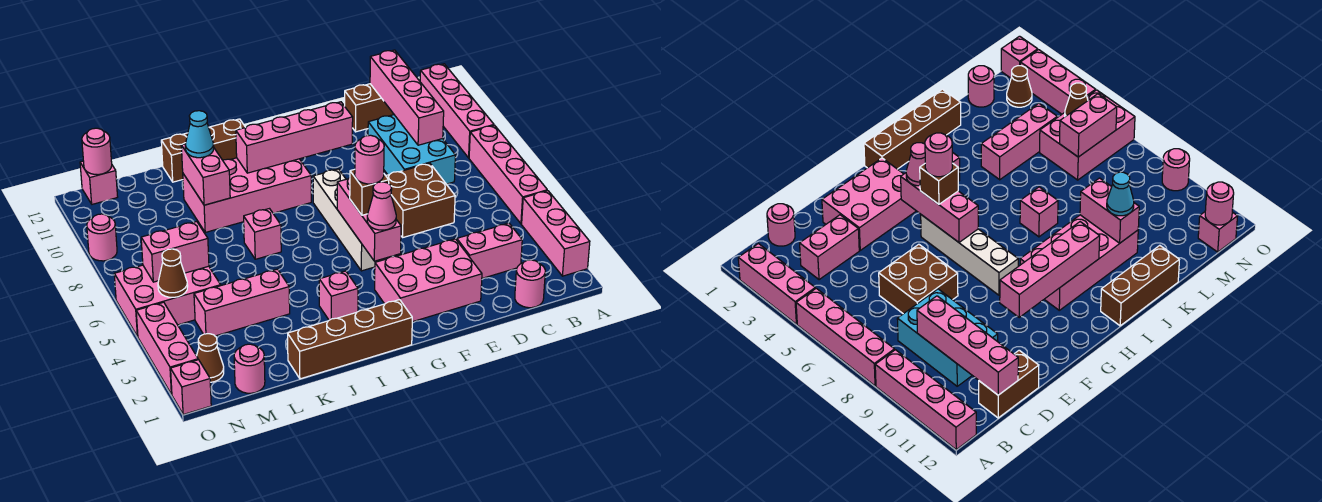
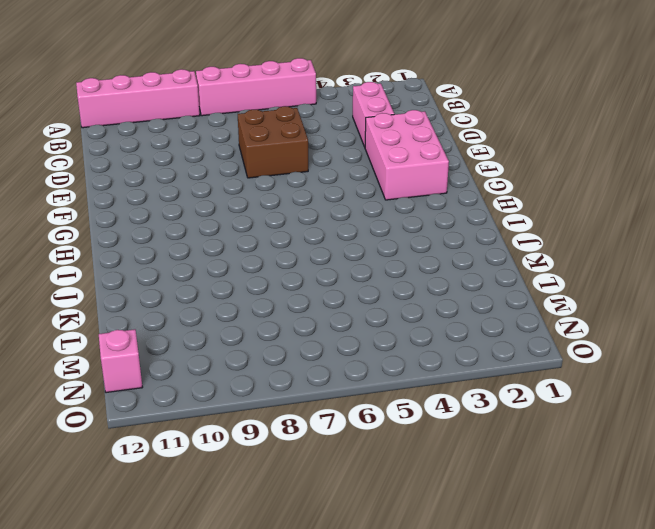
none -> pink brick A2:A4 level 1
none -> pink round brick C1 level 1
none -> cyan brick C8:D10 level 1
none -> brown brick C12:D12 level 1

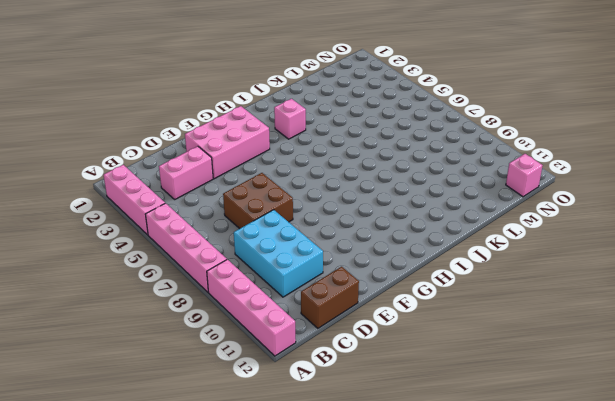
none -> pink round brick C1 level 1
none -> white brick G5:G8 level 1
none -> brown brick H1:K1 level 1
none -> pink brick H9:K10 level 1

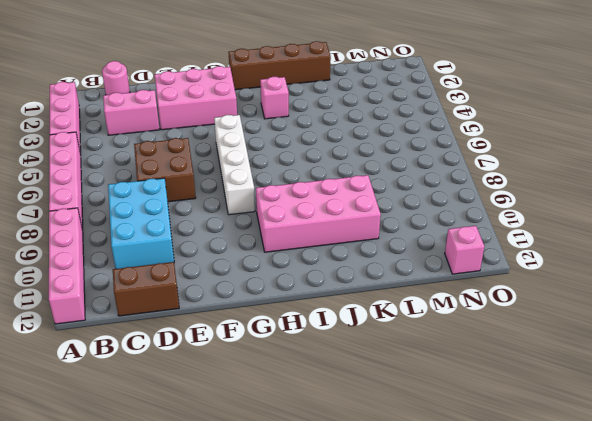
none -> brown brick I12:K12 level 1
none -> pink brick J7 level 1
none -> pink brick K4:M4 level 1
none -> pink round brick M1 level 1

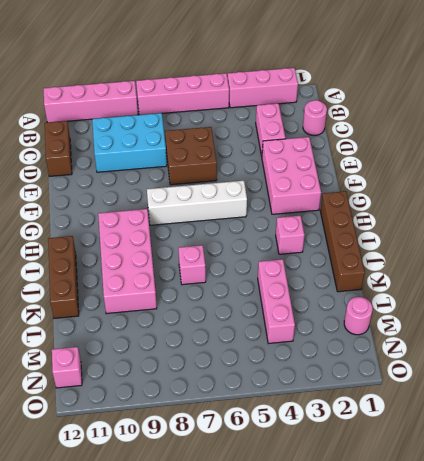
none -> pink brick M5:O6 level 1
none -> brown cone N2 level 1
none -> pink brick O1 level 1
none -> pink brick O2:O4 level 1

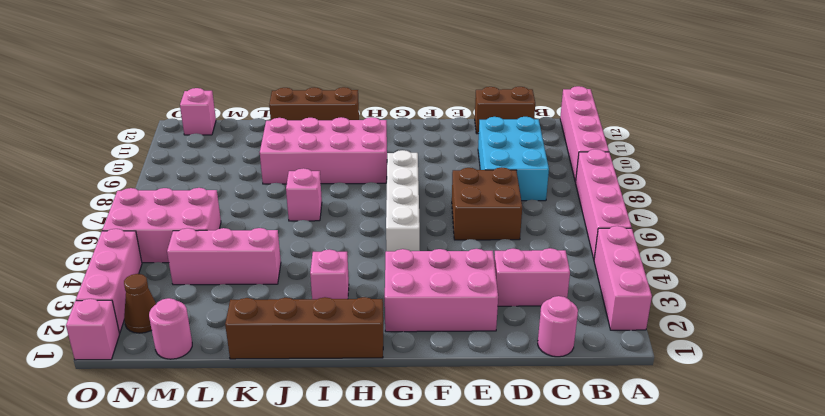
none -> pink round brick O9 level 1
none -> pink brick C9:C12 level 2
none -> pink brick F10:I10 level 2
none -> pink brick G4:G6 level 2

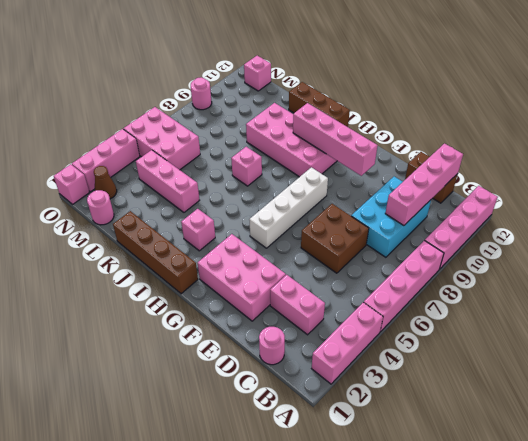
none -> pink brick G4:G6 level 2
none -> pink brick K9:K10 level 2
none -> pink brick M6:N6 level 2
none -> brown cone N5 level 2

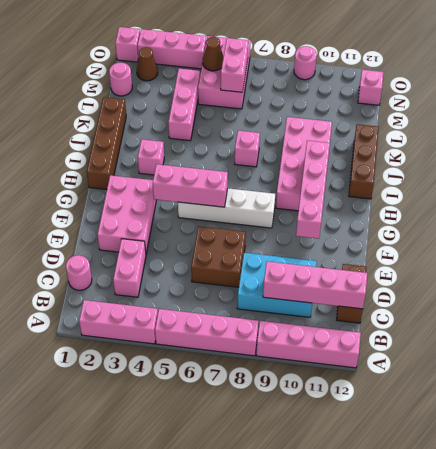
none -> pink brick K9:K10 level 2
none -> pink round brick N12 level 2
none -> pink cone G4 level 3
none -> brown brick G5 level 3

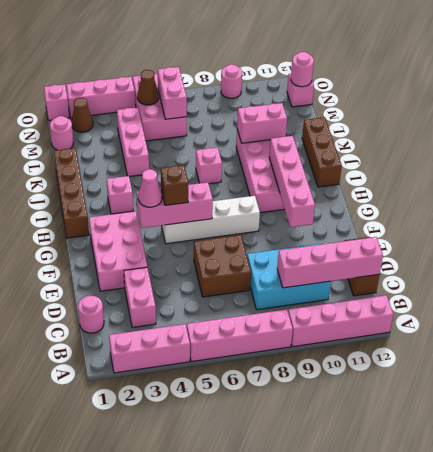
none -> cyan cone K10 level 3
none -> pink round brick G5 level 4

